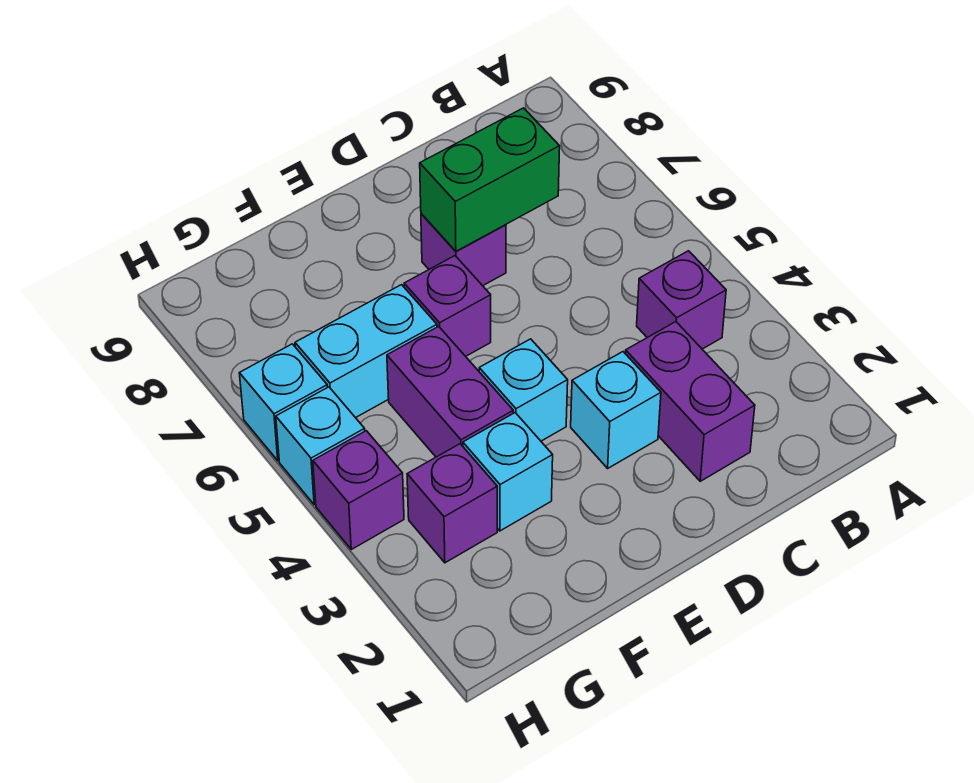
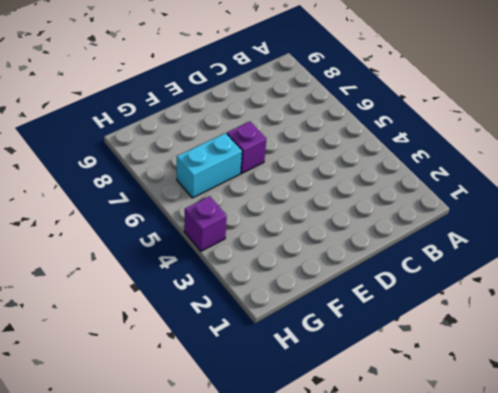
none -> purple brick B4 level 1
none -> purple brick C2:C3 level 1
none -> cyan brick D3 level 1

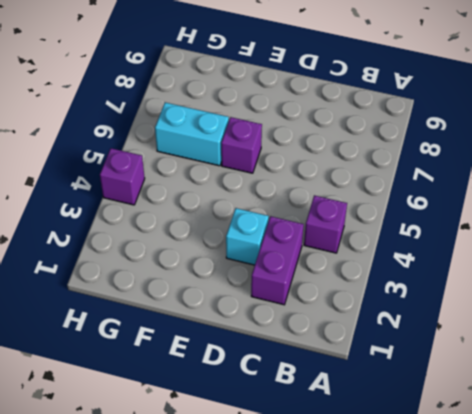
none -> purple brick D7 level 1
none -> cyan brick E4 level 1
none -> cyan brick F3 level 1

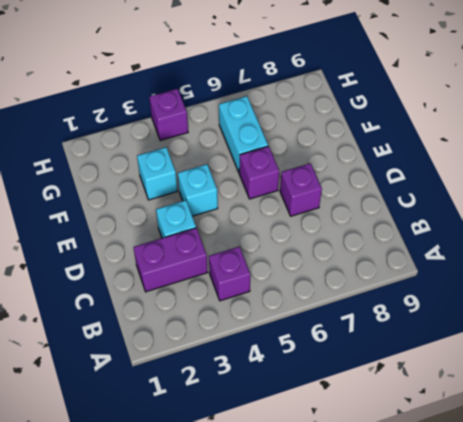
none -> purple brick F4:F5 level 1
none -> purple brick G3 level 1
none -> cyan brick H5 level 1

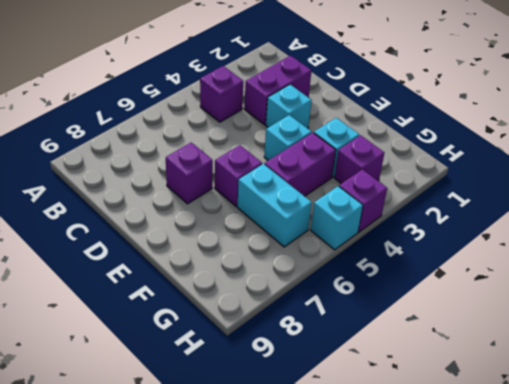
none -> cyan brick H6 level 1
none -> green brick C7:D7 level 2

